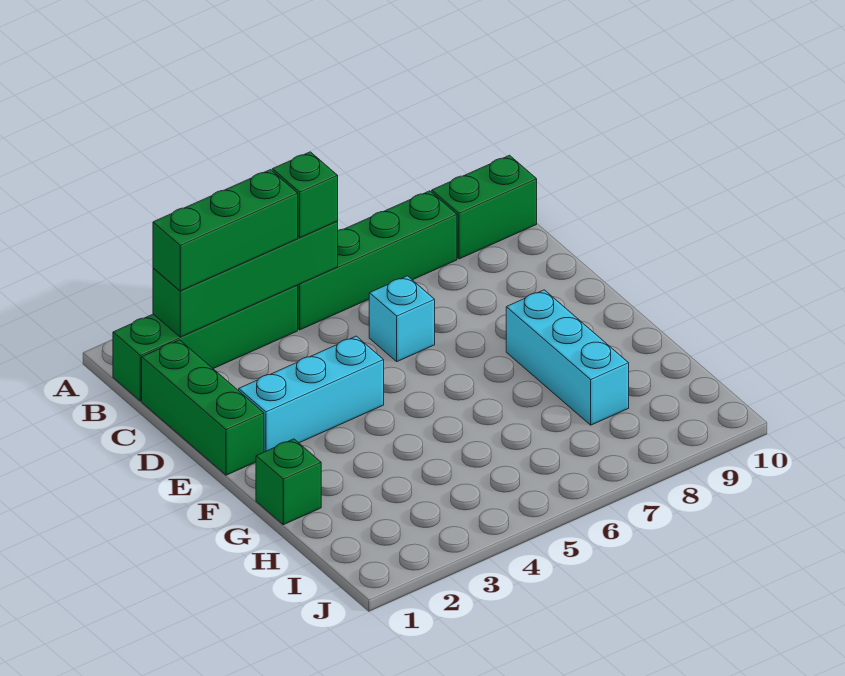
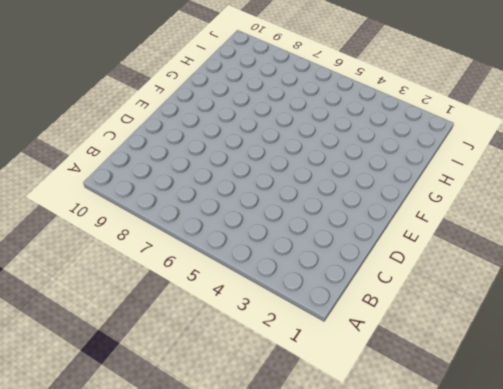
none -> green brick B1:B4 level 1
none -> green brick B5:B8 level 1

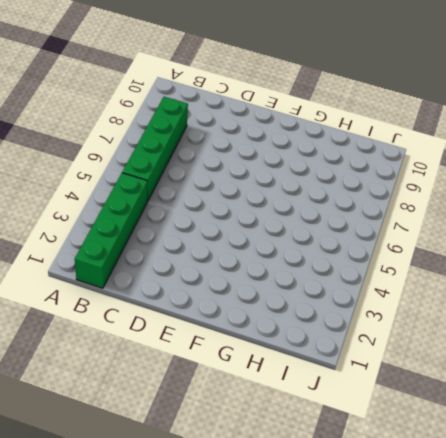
none -> green brick B9:B10 level 1
none -> green brick C1:E1 level 1

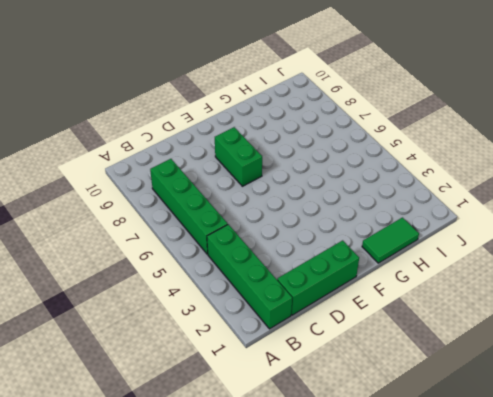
green brick E7:E8 level 1 -> green brick B9:B10 level 1
green tile G1:H1 level 1 -> green brick G1 level 1
none -> cyan brick D6 level 1
none -> cyan brick E2:E4 level 1

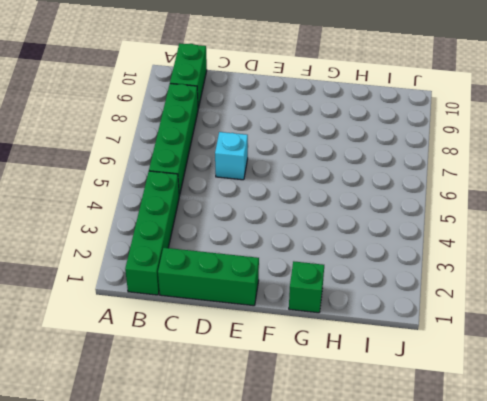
none -> cyan brick E2:E4 level 1
none -> cyan brick F8:H8 level 1

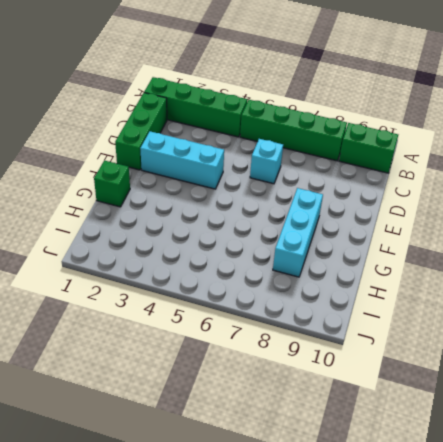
none -> green brick B2:B5 level 2
none -> green brick B2:B4 level 3

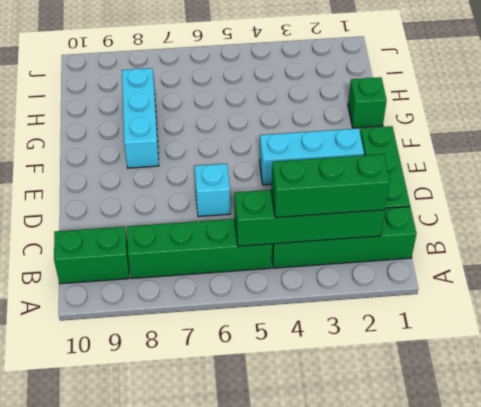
none -> green brick B5 level 3

